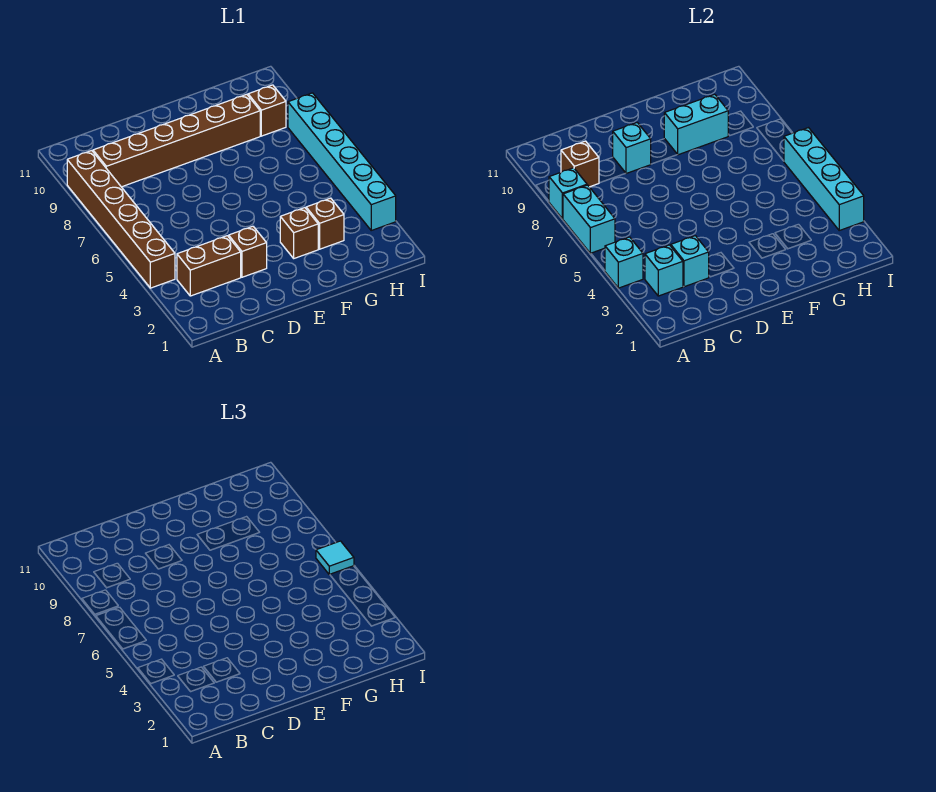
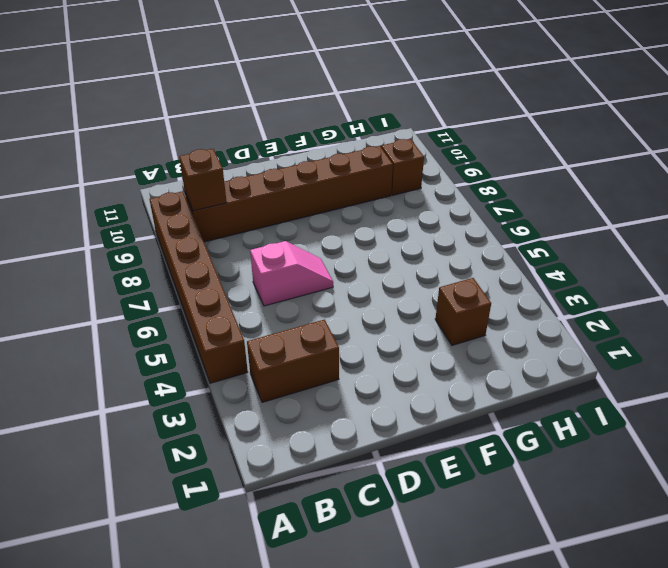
pink slope C6:D6 level 1 top C -> none
none -> brown brick D3 level 1
none -> brown brick F3 level 1
none -> cyan brick I3:I8 level 1

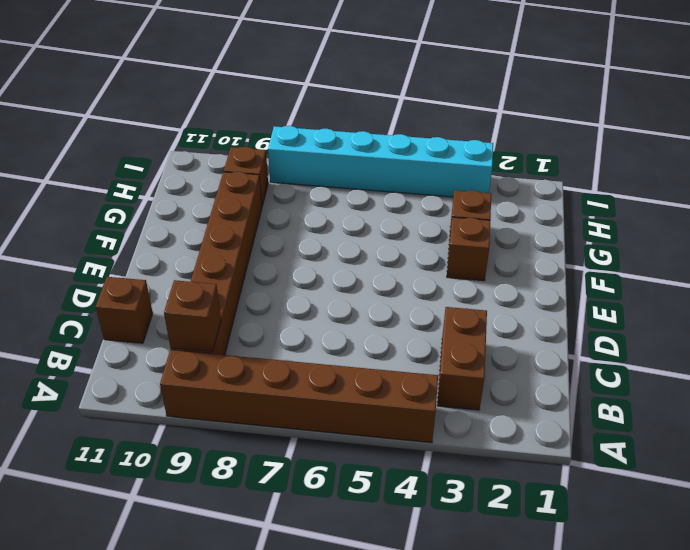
brown brick C11 level 1 -> brown brick D3 level 1
none -> cyan brick A4 level 2
none -> cyan brick A6:A7 level 2
none -> cyan brick A8 level 2

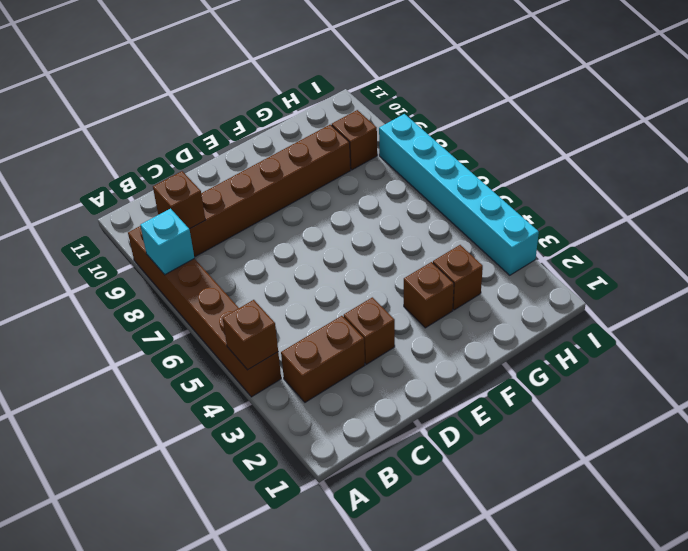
brown brick A4 level 2 -> cyan brick A4 level 2
none -> cyan brick A6:A7 level 2
none -> cyan brick B3 level 2
none -> cyan brick C3 level 2

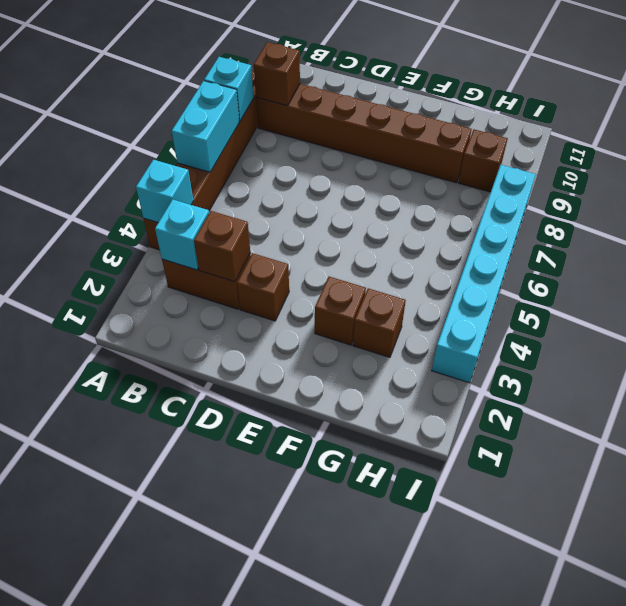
brown brick C3 level 2 -> cyan brick C3 level 2
none -> cyan brick D9 level 2
none -> cyan brick F9:G9 level 2
none -> cyan brick I3:I6 level 2

